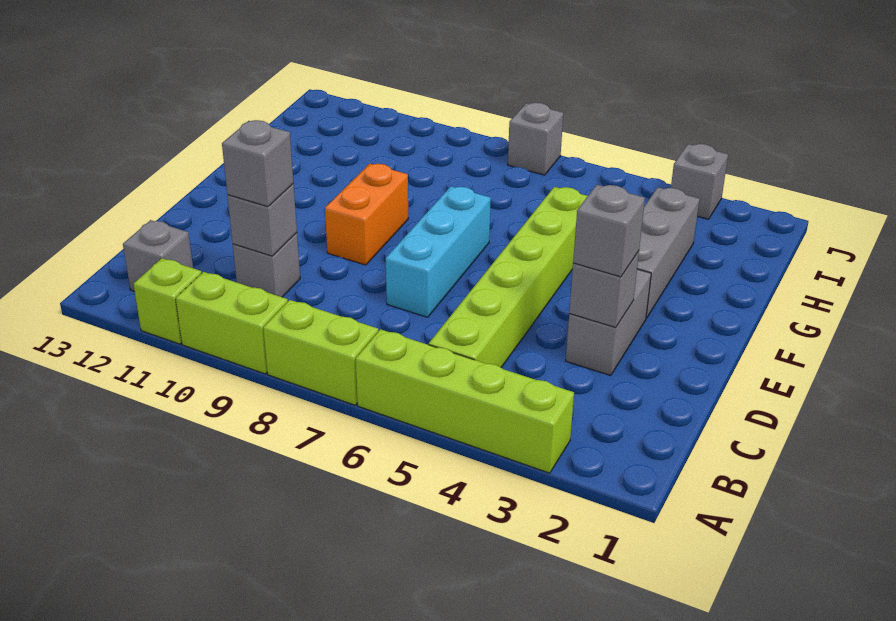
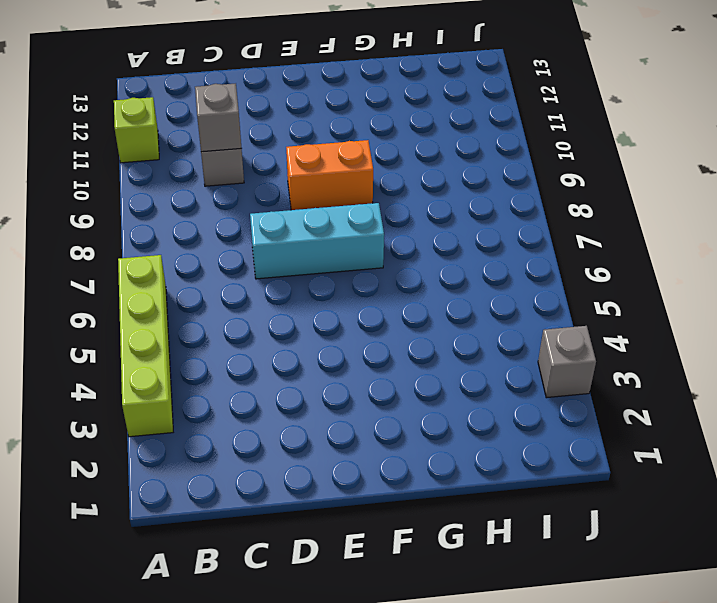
none -> lime brick A7:A8 level 1
none -> lime brick A9:A10 level 1
none -> lime brick B5:G5 level 1

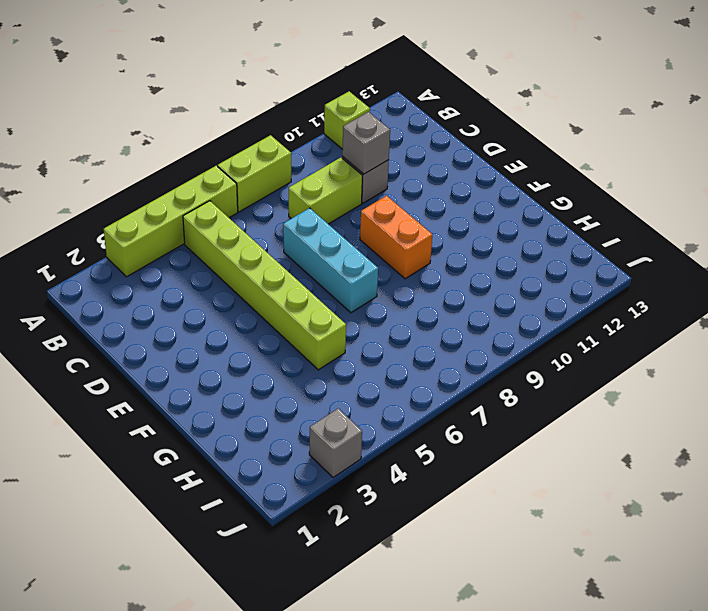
lime brick C8:C9 level 1 -> lime brick A9:A10 level 1
none -> grey brick B12 level 1
none -> grey brick D3:E3 level 1
none -> grey brick F3:H3 level 1

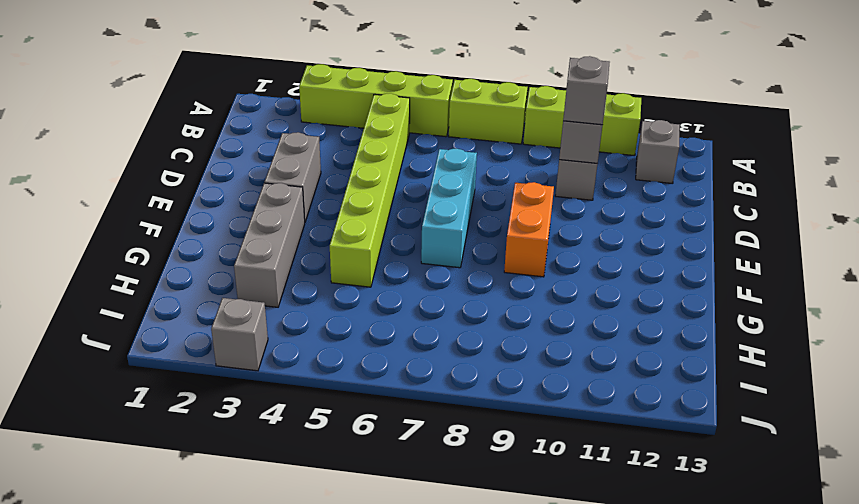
none -> grey brick J7 level 1
none -> grey brick D3 level 2
none -> grey brick D3 level 3

